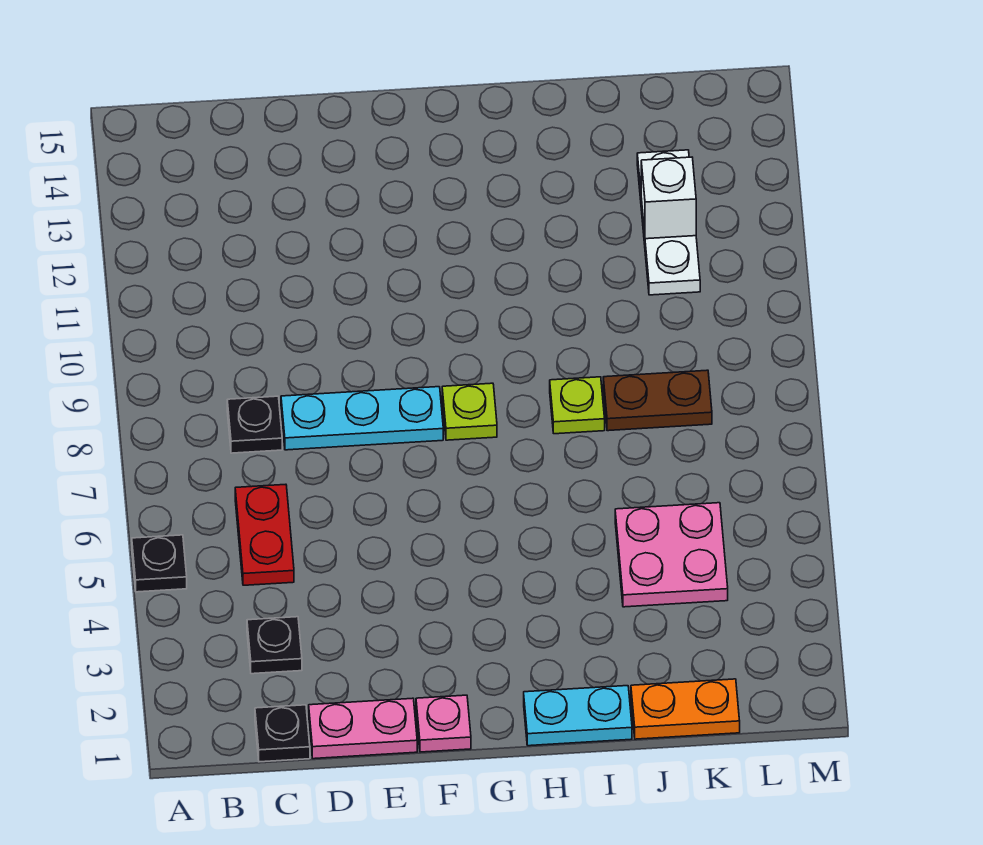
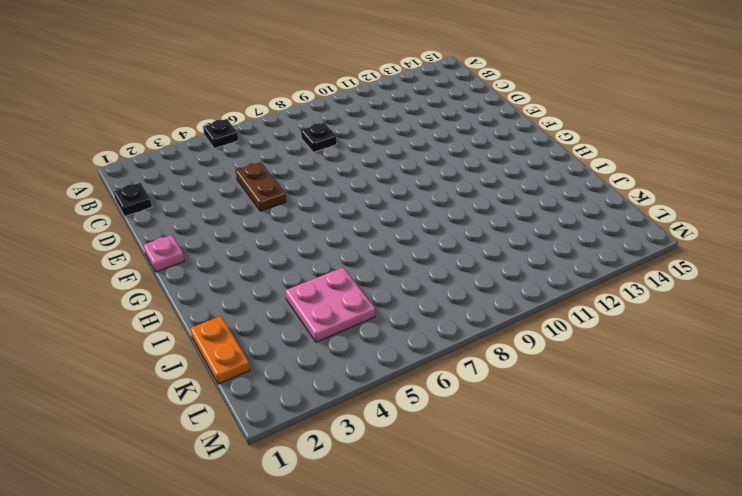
brown plate D5:E5 level 1 -> brown plate J8:K8 level 1
none -> black plate C3 level 1
none -> red plate C5:C6 level 1
none -> pink plate D1:E1 level 1

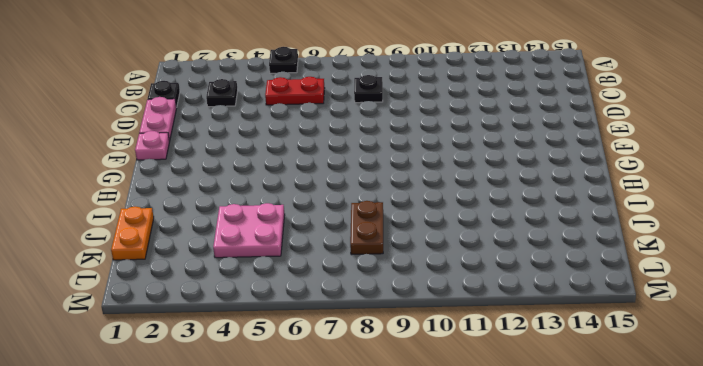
none -> cyan plate D8:F8 level 1
none -> lime plate G8 level 1
none -> cyan plate H1:I1 level 1

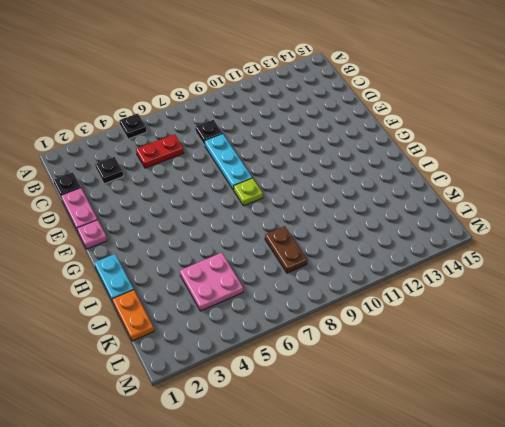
none -> lime plate I8 level 1
none -> white plate K11:K13 level 1
none -> white brick K12 level 2

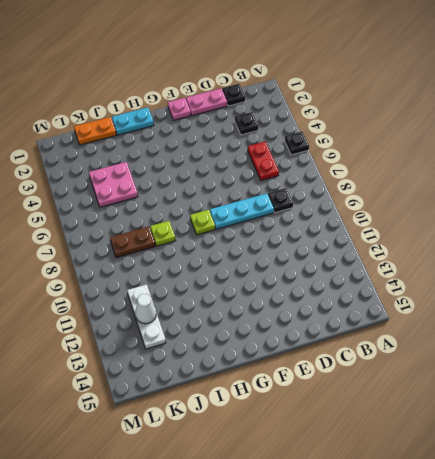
white cone K12 level 2 -> white brick K12 level 2

